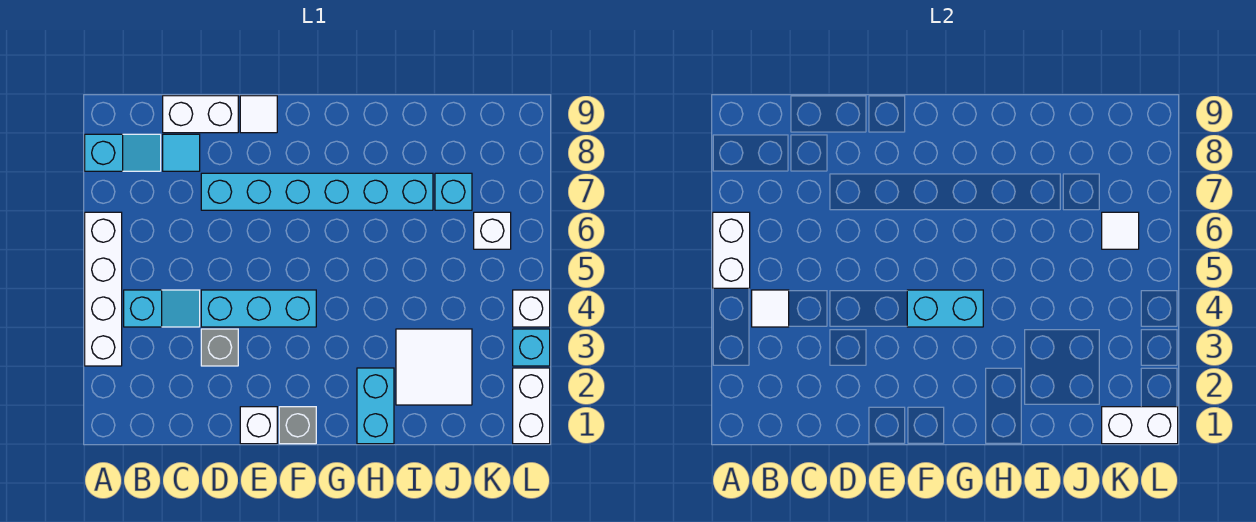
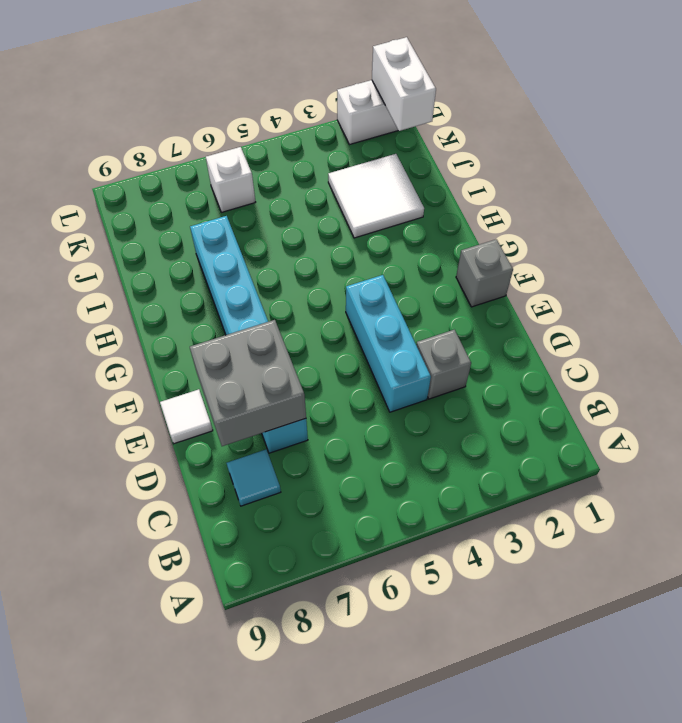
grey brick D7:E8 level 2 -> none
none -> white brick A3:A6 level 1
none -> cyan slope A8:B8 level 1 top A
none -> cyan slope B4:C4 level 1 top B

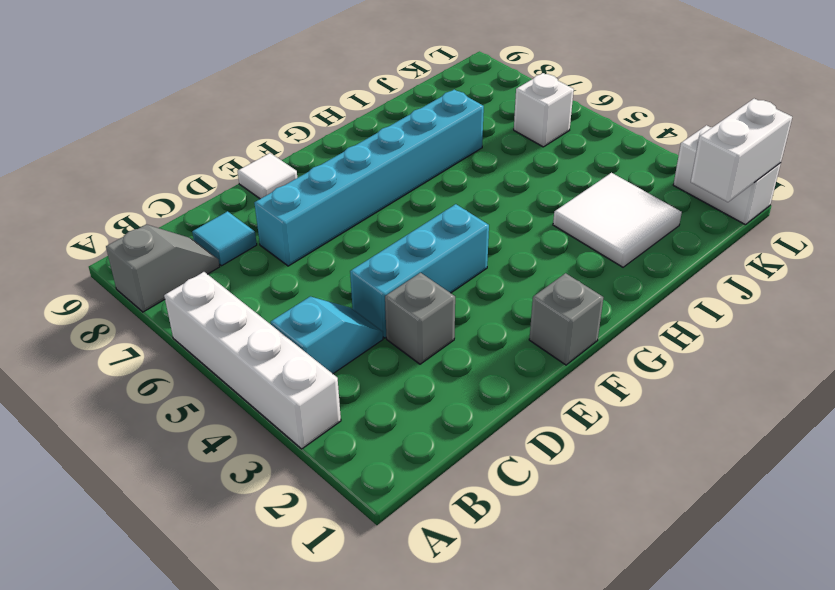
grey slope A8:B8 level 1 top A -> cyan slope A8:B8 level 1 top A
none -> white brick C9:D9 level 1
none -> white brick E1 level 1
none -> cyan brick H1:H2 level 1

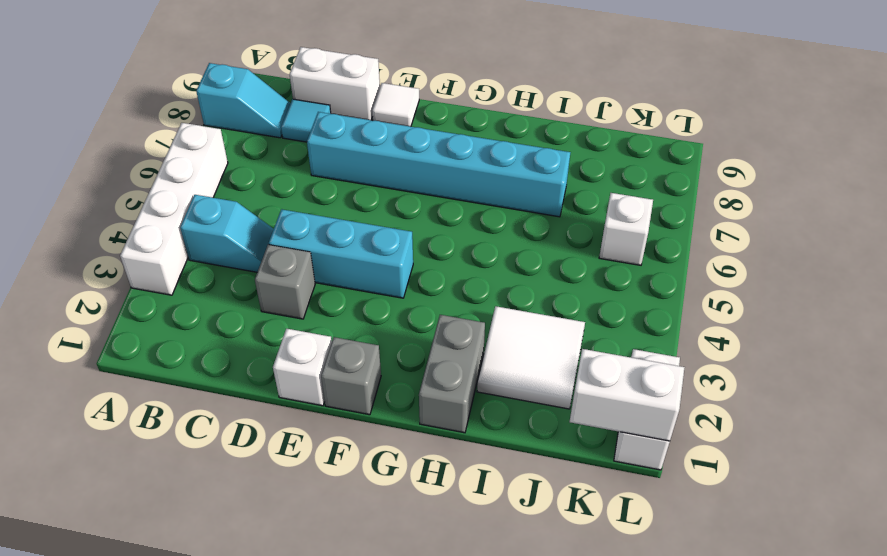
grey brick H1:H2 level 1 -> cyan brick H1:H2 level 1
none -> cyan brick J7 level 1
none -> cyan brick L3 level 1
none -> white brick L4 level 1

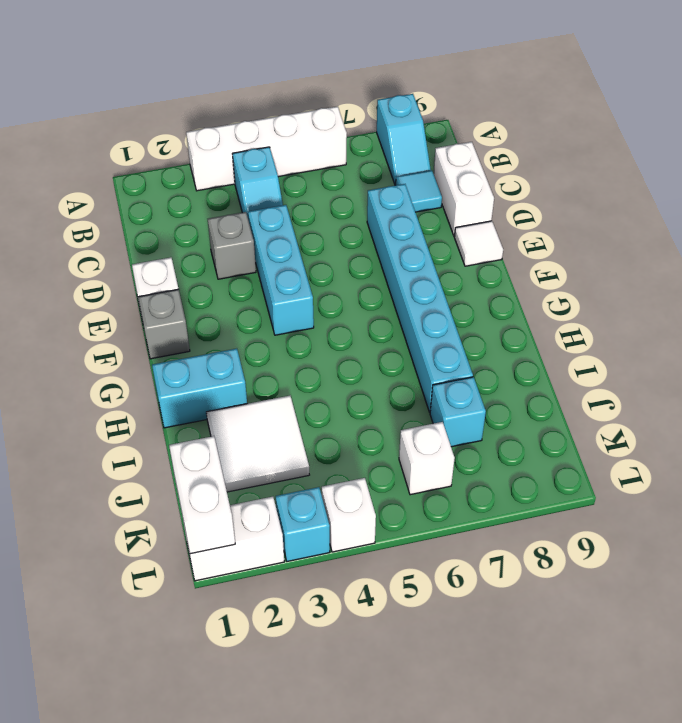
none -> white brick A5:A6 level 2
none -> white tile B4 level 2
none -> cyan brick F4:G4 level 2

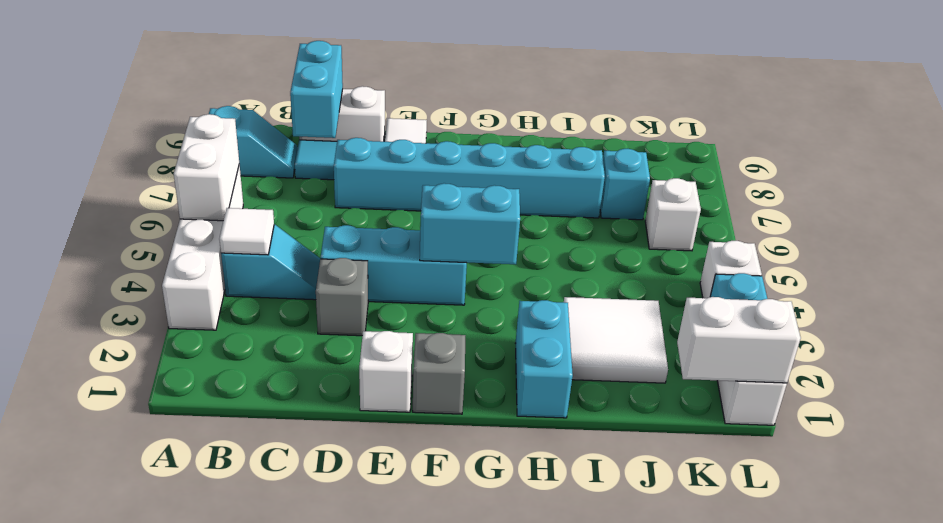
cyan brick C8:C9 level 2 -> none
none -> white tile K6 level 2

